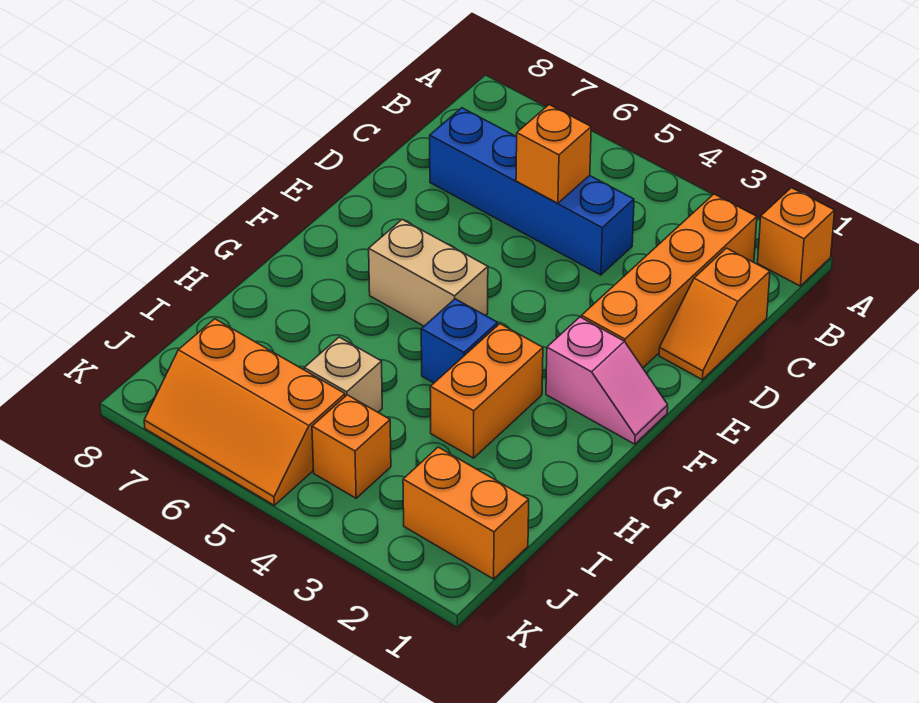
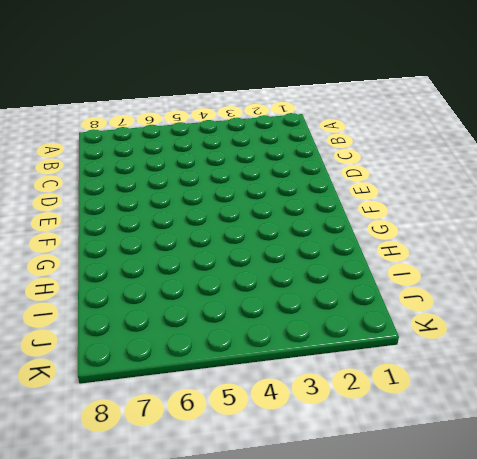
none -> orange brick A1 level 1
none -> orange brick B2:E2 level 1
none -> orange slope C1:D1 level 1 top C

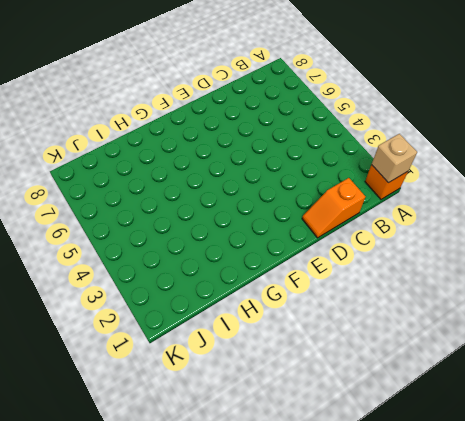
tan brick A1 level 2 -> tan brick I5 level 1
none -> orange brick B2:E2 level 1
none -> blue brick C4:C7 level 1
none -> pink slope F1:F2 level 1 top 2

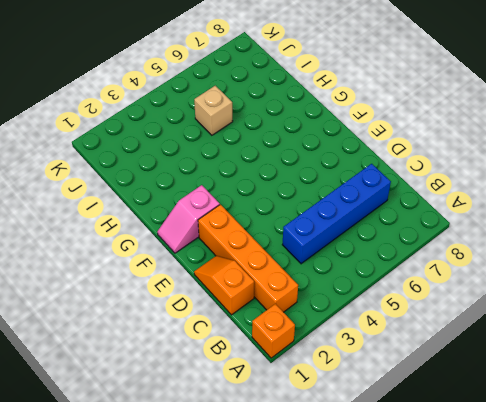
none -> tan brick F5:F6 level 1
none -> orange brick G3:H3 level 1
none -> blue brick G4 level 1

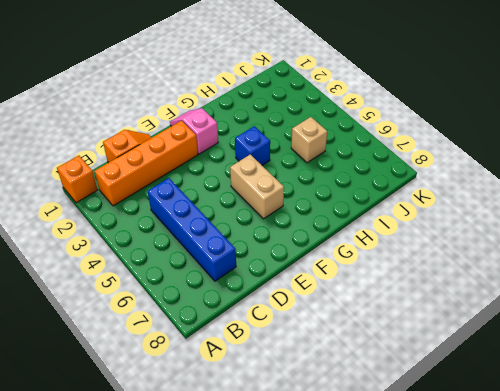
none -> orange brick G3:H3 level 1
none -> orange brick J1:J2 level 1
none -> orange brick J4 level 1

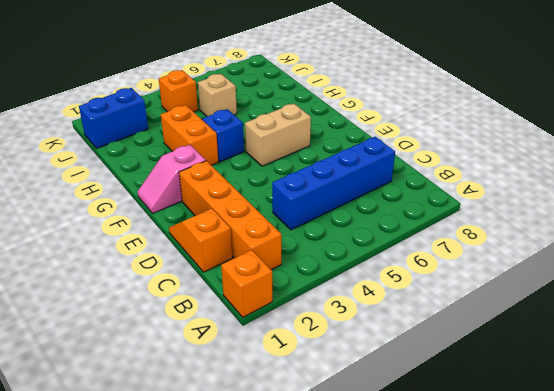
blue brick J1:J2 level 1 -> orange brick J1:J2 level 1
none -> orange slope J5:K7 level 1 top J
none -> orange brick C5 level 2

